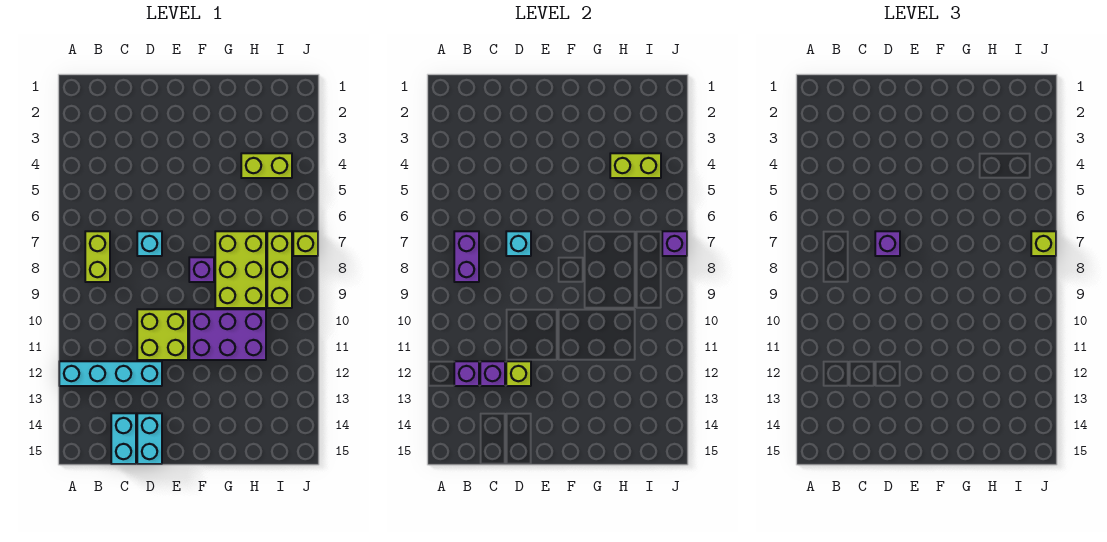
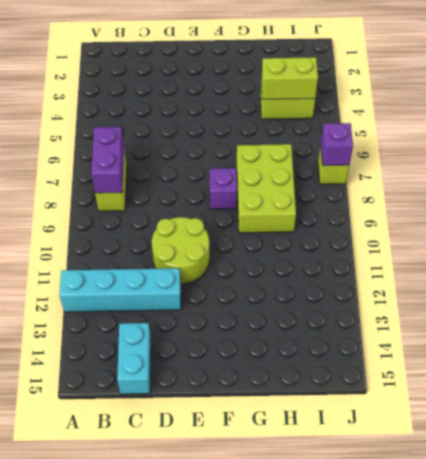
lime round brick D10:E11 level 1 -> lime brick D10:E11 level 1
none -> cyan brick D7 level 1
none -> cyan brick D14:D15 level 1
none -> purple brick F10:H11 level 1

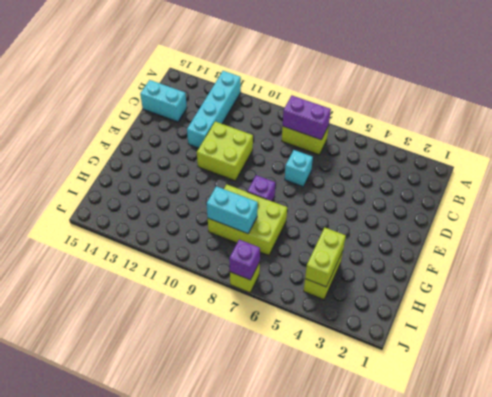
cyan brick H8:H9 level 2 -> cyan brick D14:D15 level 1
none -> purple brick F10:H11 level 1
none -> lime brick I7:I9 level 1
none -> purple brick B12 level 2

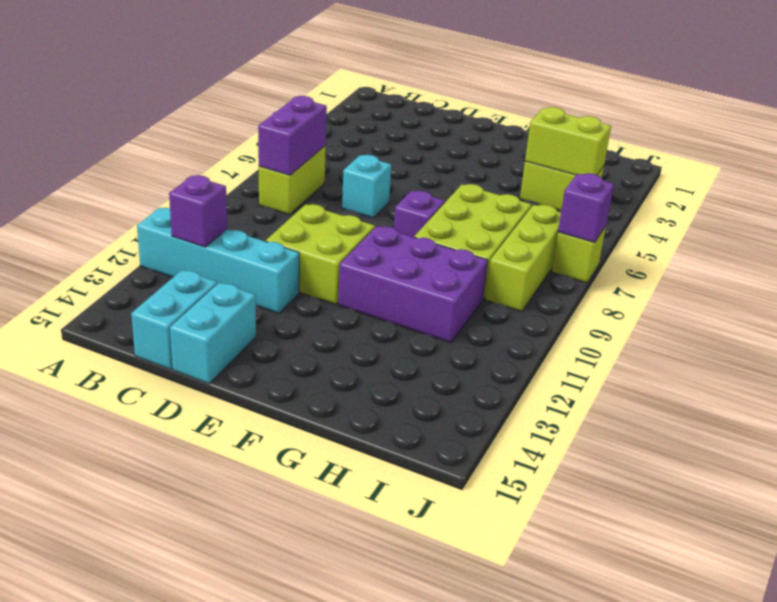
none -> purple brick C12 level 2
none -> cyan brick D7 level 2
none -> lime brick D12 level 2

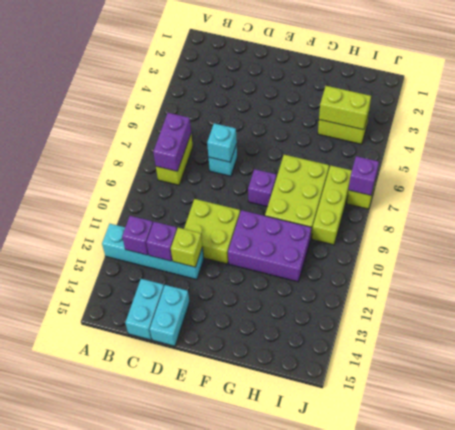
none -> purple brick D7 level 3
none -> lime brick J7 level 3

